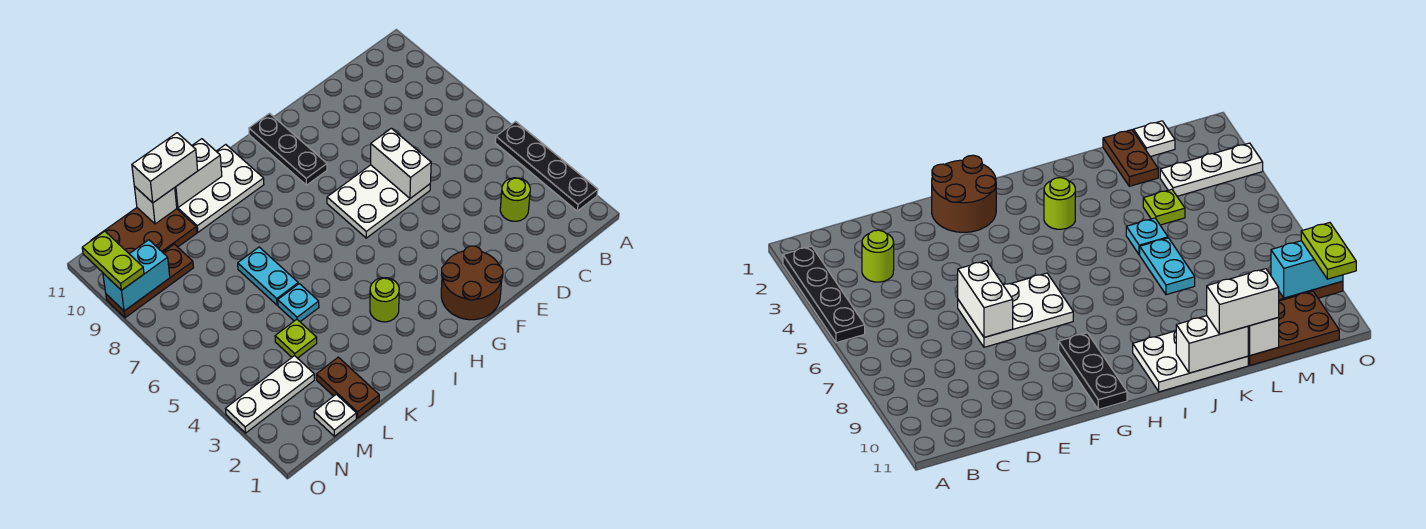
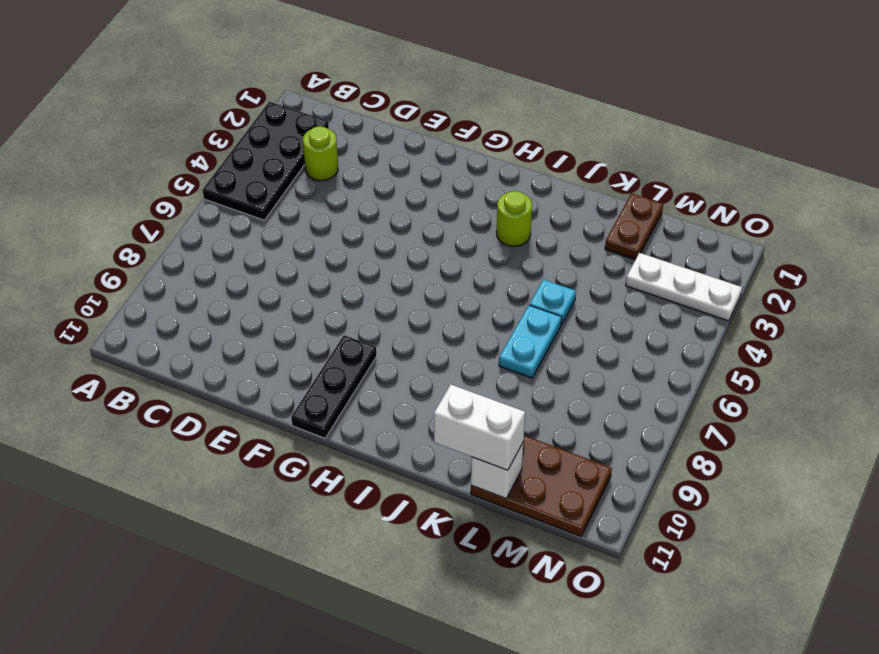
black plate A2:B5 level 1 -> black plate A2:A5 level 1
none -> white plate E6:G7 level 1
none -> brown round brick F1:G2 level 1
none -> white plate I10:K11 level 1

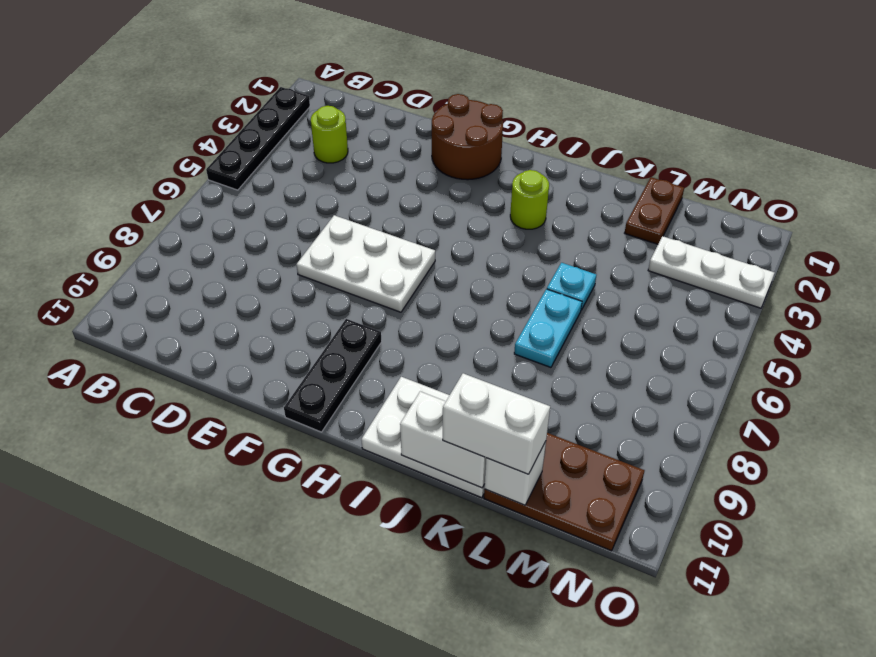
none -> lime plate L4 level 1
none -> white plate M1 level 1
none -> brown plate M9:O9 level 1

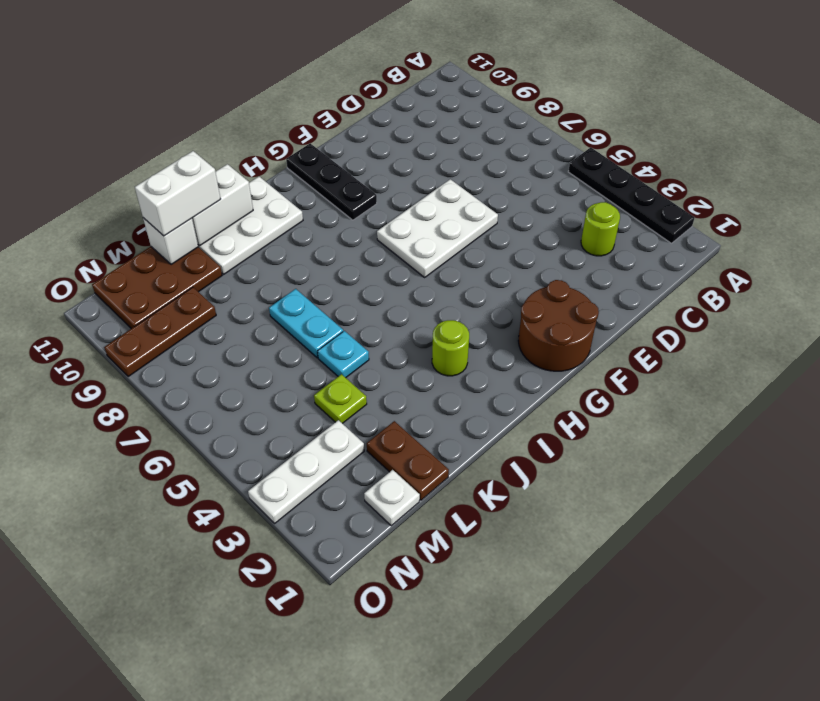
none -> white brick E6:E7 level 2
none -> cyan brick N9:O9 level 2
none -> lime plate O9:O10 level 3

